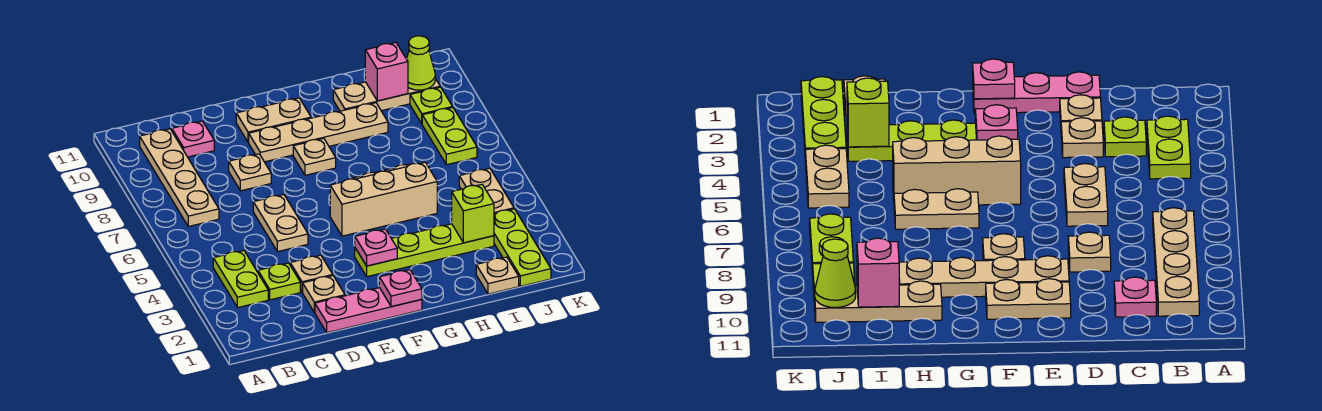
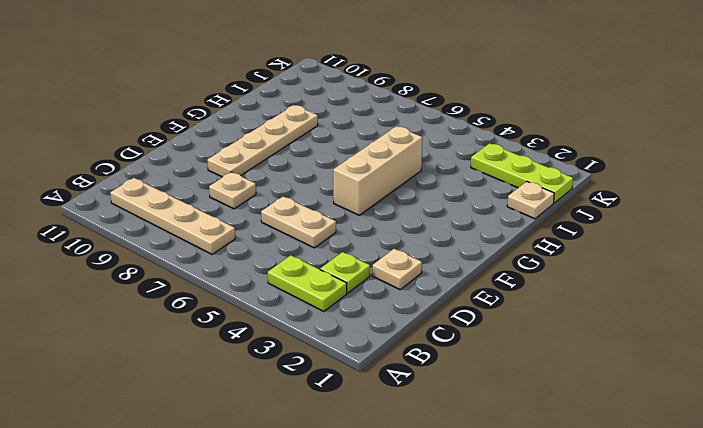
none -> pink plate C10 level 1
none -> pink plate D1:F1 level 1
none -> tan plate D3 level 1

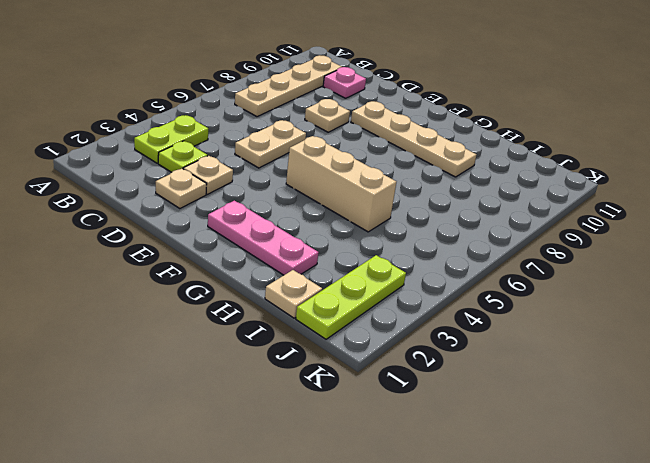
pink plate F2:H2 level 1 -> pink plate D1:F1 level 1
none -> tan plate E10:F10 level 1
none -> lime plate F3:I3 level 1
none -> tan plate F8 level 1

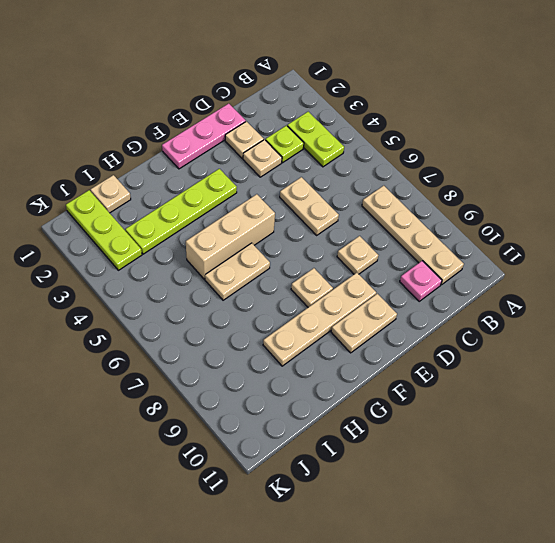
none -> tan plate H10:J10 level 1
none -> tan plate J4:J5 level 1
none -> lime plate J7:J8 level 1

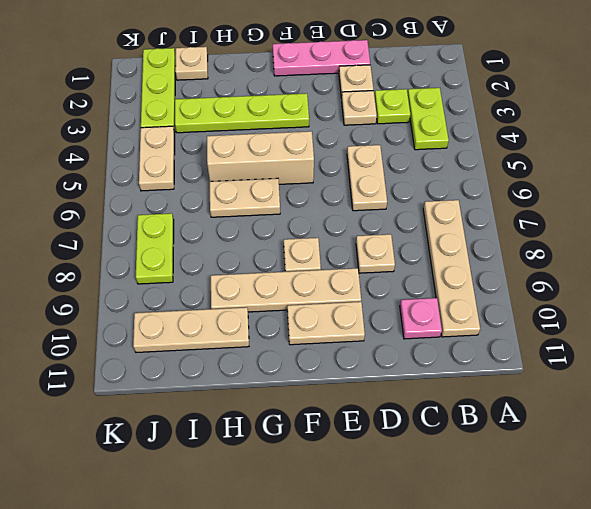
none -> lime plate J9 level 1
none -> pink plate F1 level 2
none -> pink plate F3 level 2

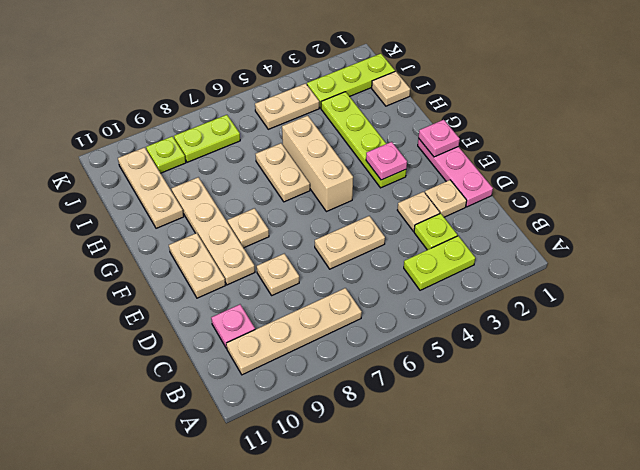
none -> lime brick I3 level 2
none -> pink brick I10 level 2
none -> lime cone J10 level 2

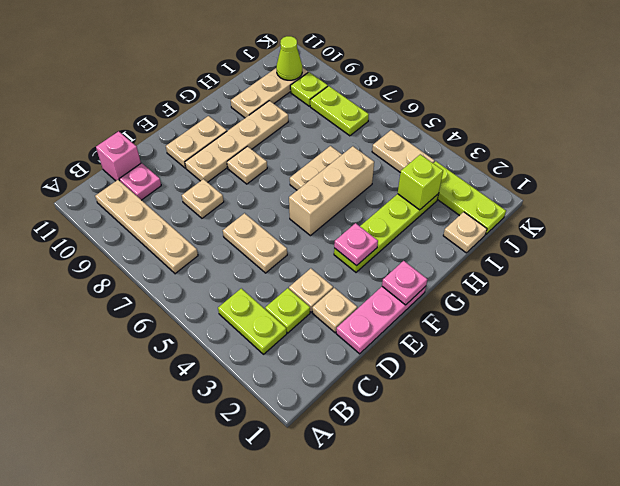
pink brick C11 level 1 -> pink brick I10 level 2

